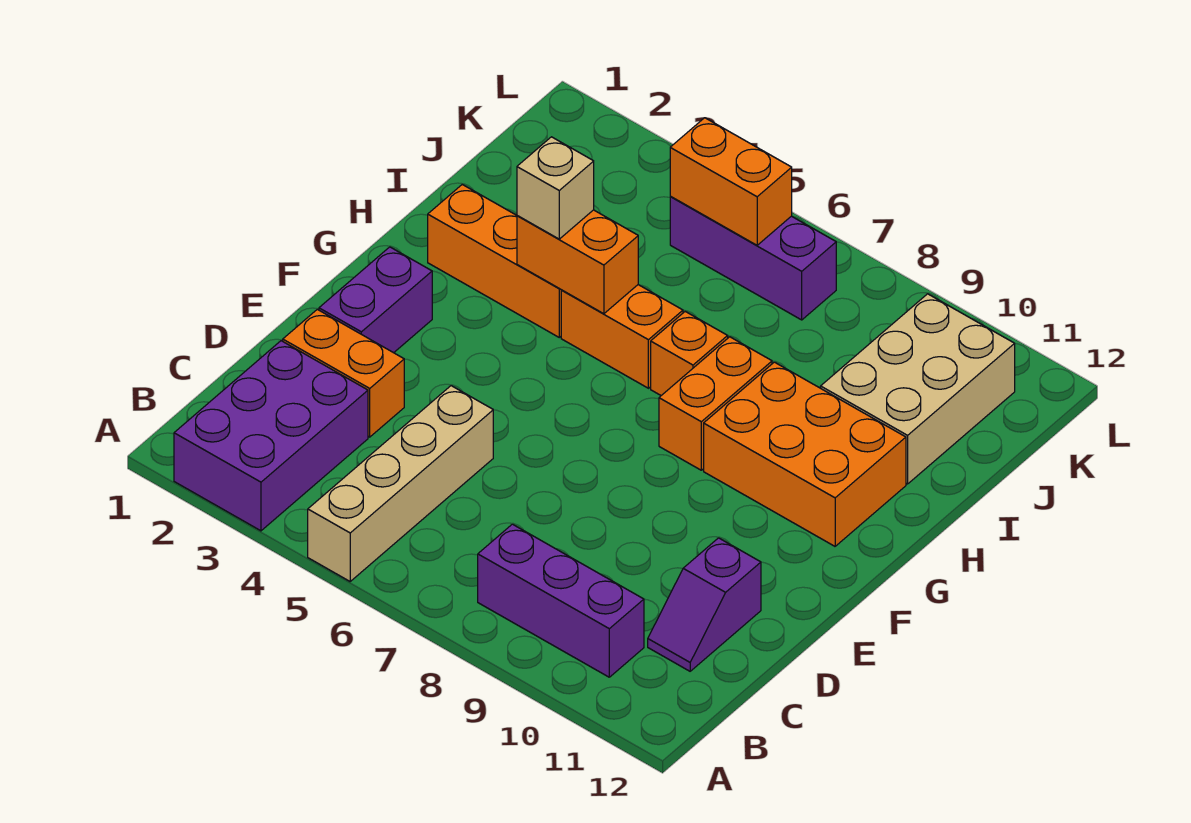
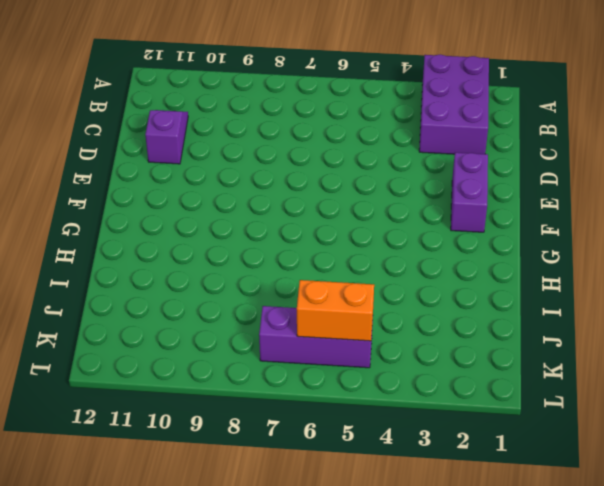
none -> tan brick A5:D5 level 1
none -> purple brick B8:B10 level 1
none -> orange brick D2:D3 level 1

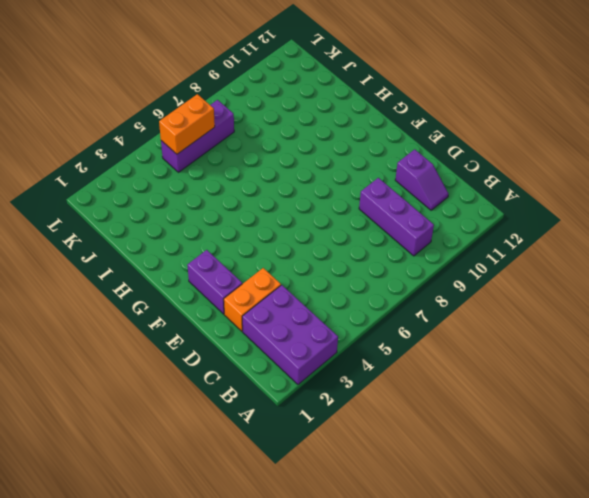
purple brick B9:D9 level 1 -> purple brick B8:B10 level 1
none -> tan brick A5:D5 level 1
none -> orange brick G8:H8 level 1
none -> orange brick G9:H11 level 1

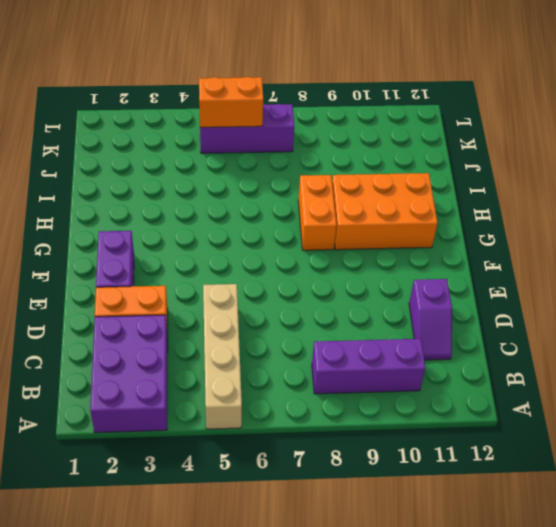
none -> orange brick H2:H4 level 1
none -> orange brick H5:H6 level 1
none -> orange brick H7 level 1

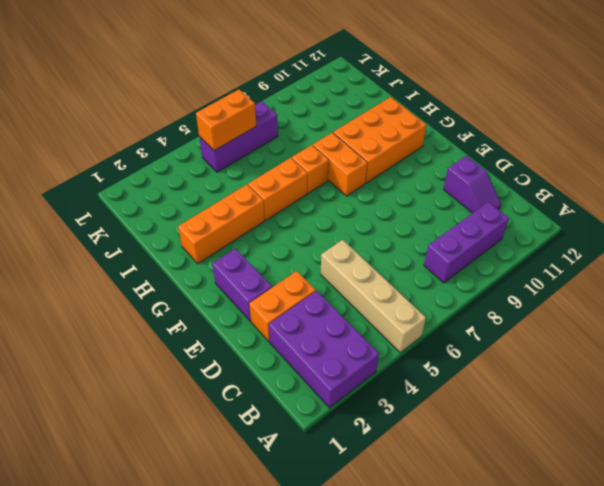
none -> tan brick I10:K11 level 1
none -> orange brick H4:H5 level 2
none -> tan brick H4 level 3

